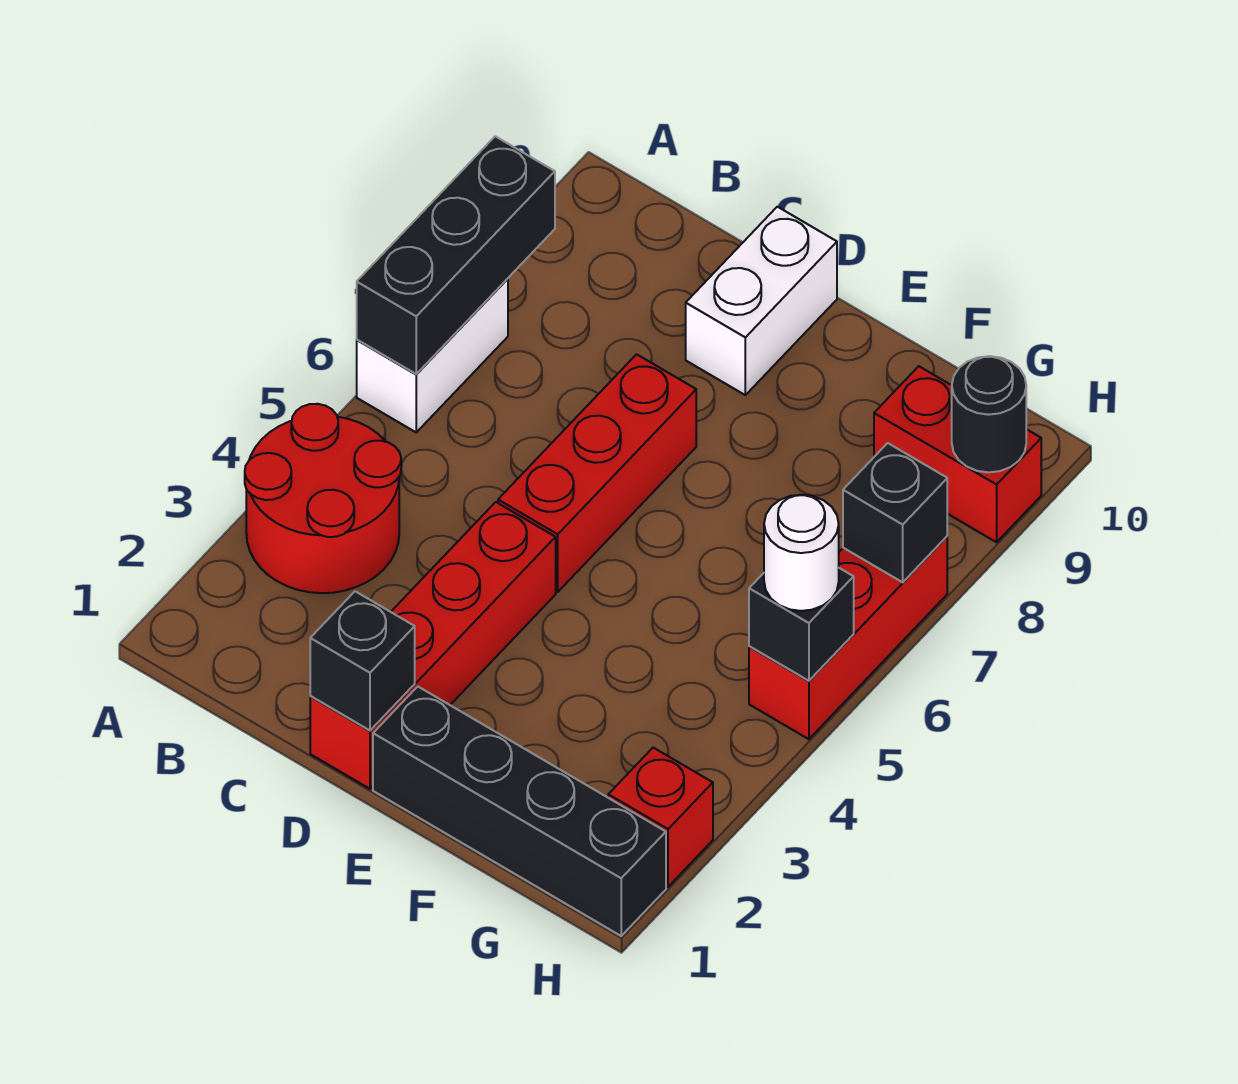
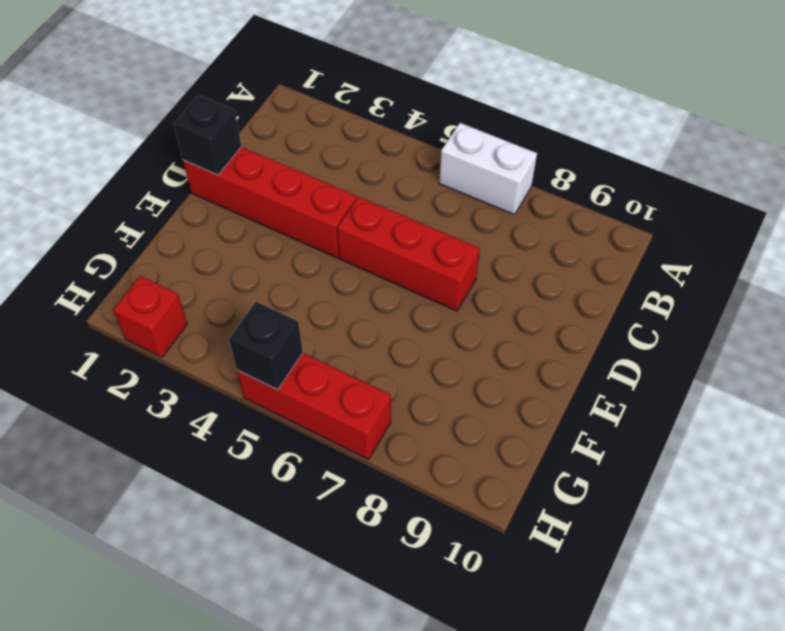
none -> red round brick A3:B4 level 1
none -> white brick D9:D10 level 1
none -> black brick E1:H1 level 1

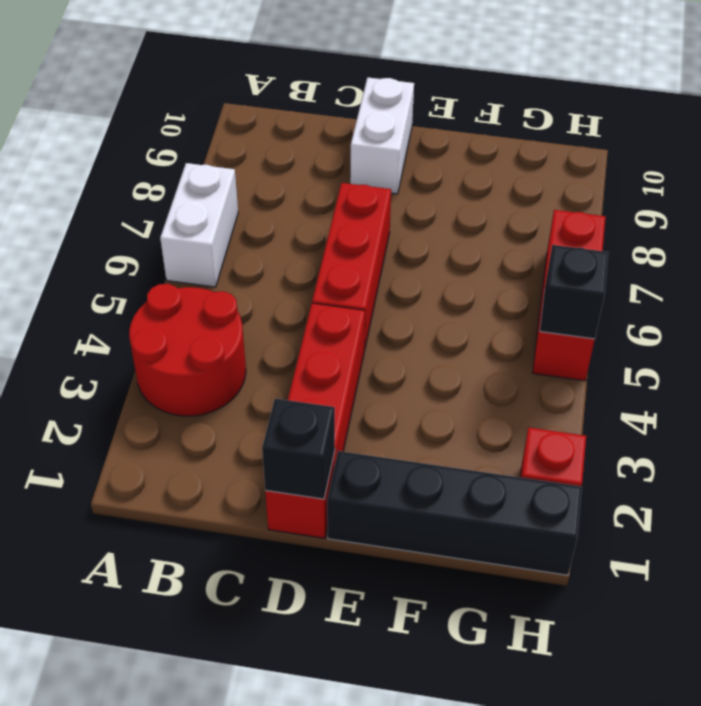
none -> red brick G9:H9 level 1
none -> black brick A6:A8 level 2
none -> black brick H7 level 2

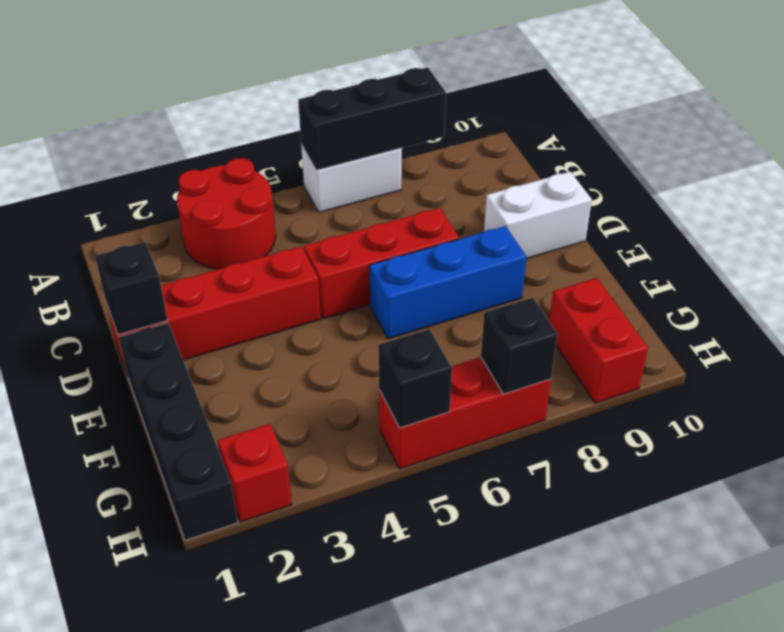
blue brick E6:E8 level 1 -> none
none -> black round brick H9 level 2
none -> white round brick H5 level 3

